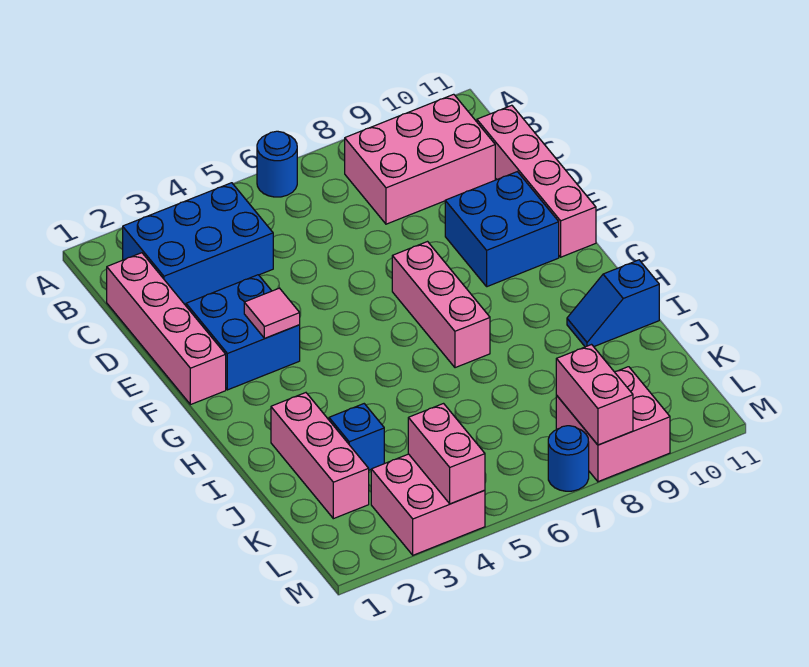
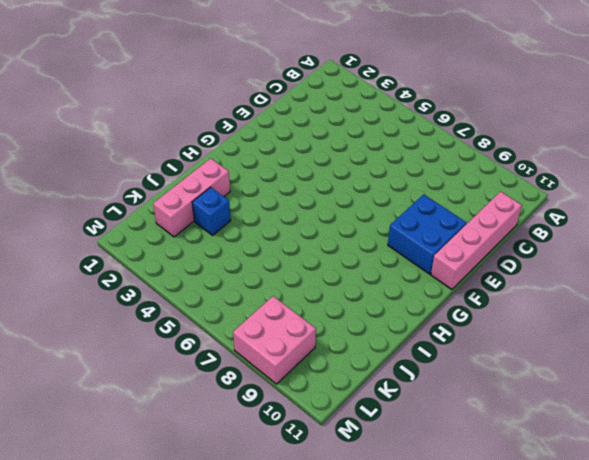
none -> blue round brick A6 level 1
none -> blue brick B2:C4 level 1
none -> pink brick B8:C10 level 1

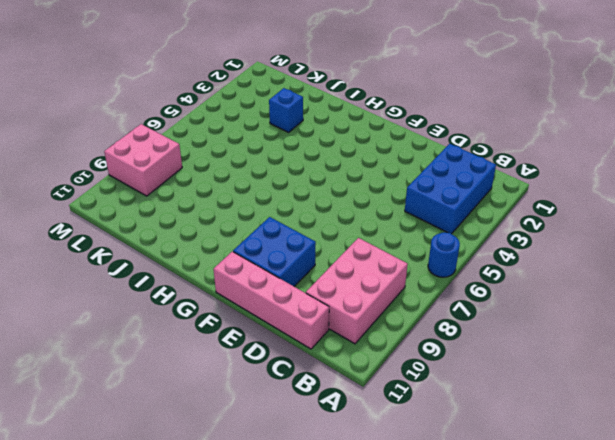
none -> pink brick C1:F1 level 1
none -> blue brick E2:F3 level 1
none -> pink brick F7:H7 level 1

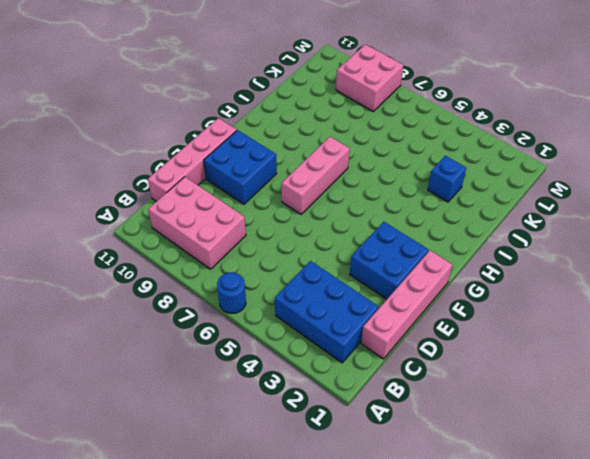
none -> pink brick I2:K2 level 1
none -> blue slope I10:I11 level 1 top 11
none -> pink brick L3:M4 level 1

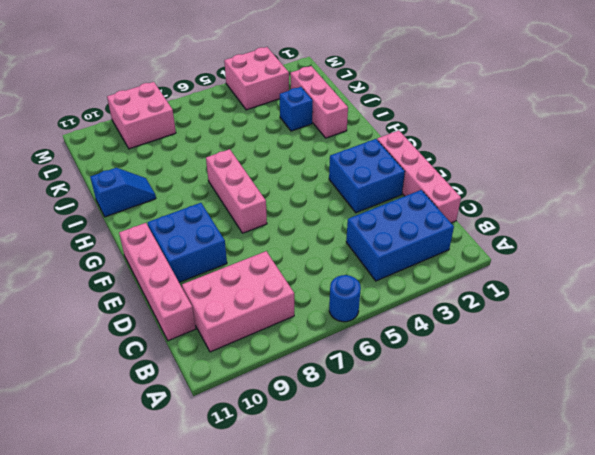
none -> blue round brick M7 level 1
none -> pink tile F3 level 2
none -> pink brick L4:M4 level 2

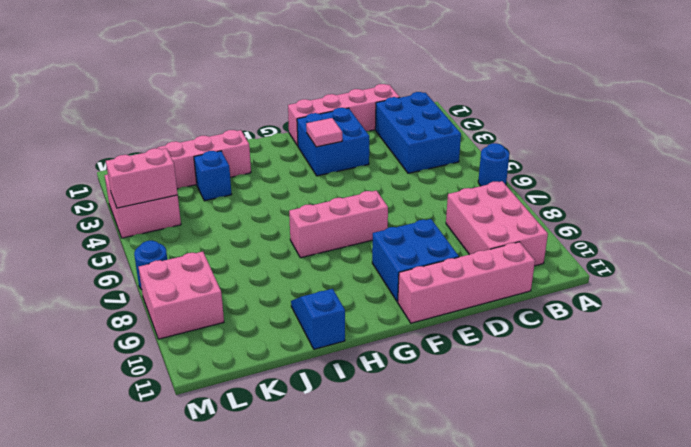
none -> pink brick L8:M8 level 2

